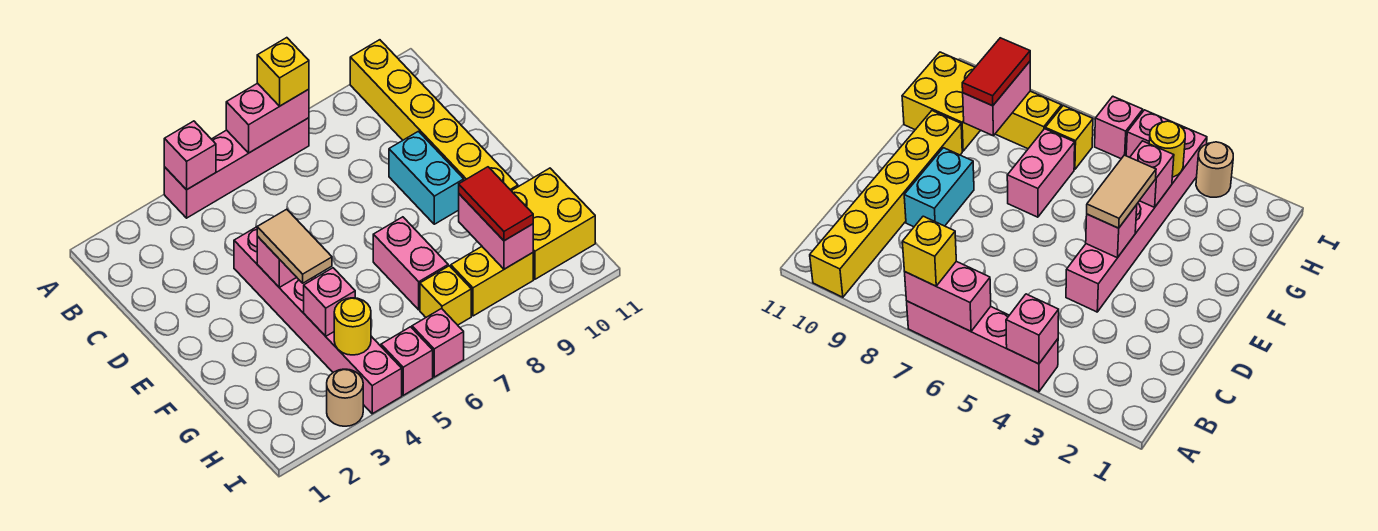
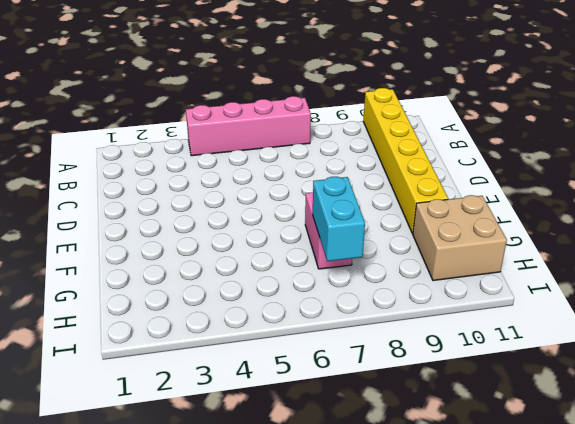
cyan brick G7:H7 level 2 -> cyan brick D9:E9 level 1
tan brick G10:H11 level 1 -> yellow brick G10:H11 level 1
none -> pink brick D4:I4 level 1
none -> yellow brick H7 level 1
none -> yellow brick H8:H9 level 1

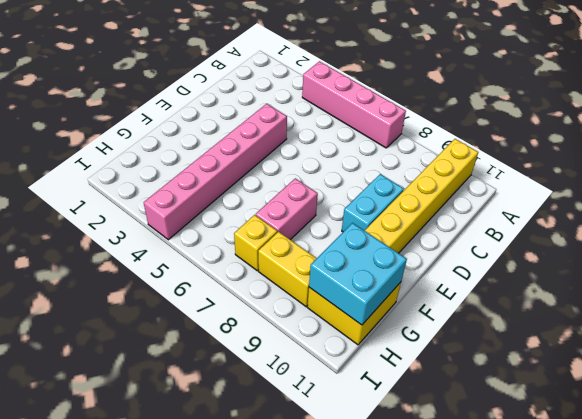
cyan brick G10:H11 level 2 -> none
none -> tan round brick I3 level 1
none -> pink brick I5 level 1
none -> pink brick I6 level 1

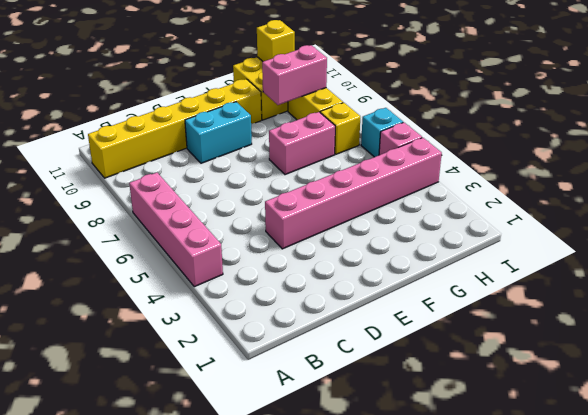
yellow brick H11 level 2 -> yellow brick A7 level 3
cyan brick I6 level 1 -> pink brick I6 level 1
none -> tan round brick I3 level 1
none -> pink brick A4 level 2
none -> pink brick A6:A7 level 2

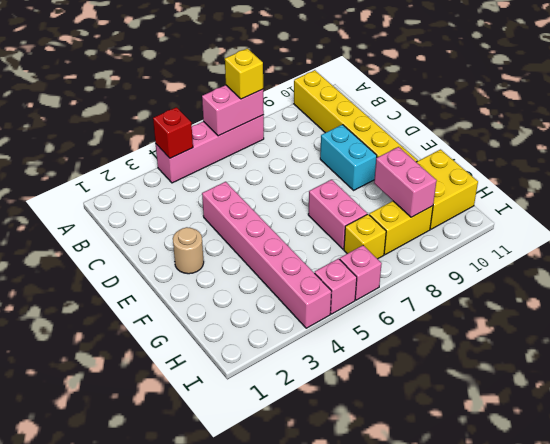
red brick A4 level 2 -> pink brick A4 level 2
tan round brick E2 level 1 -> tan round brick I3 level 1
none -> pink brick E4 level 2
none -> pink brick G4 level 2
none -> yellow round brick H4 level 2

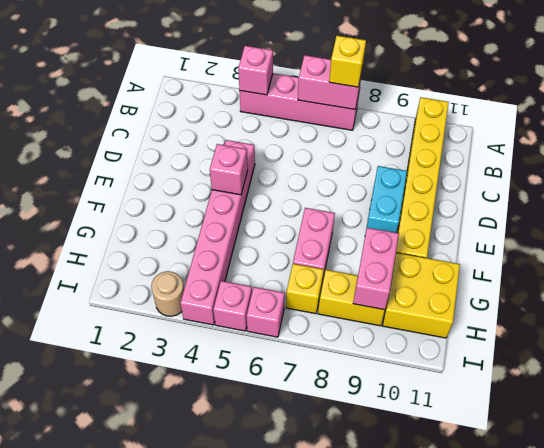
none -> pink brick G4 level 2
none -> yellow round brick H4 level 2
none -> tan tile E4:F4 level 3

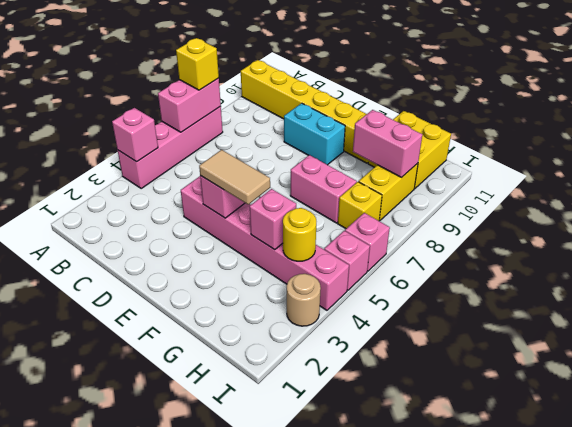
none -> red tile G9:H9 level 3

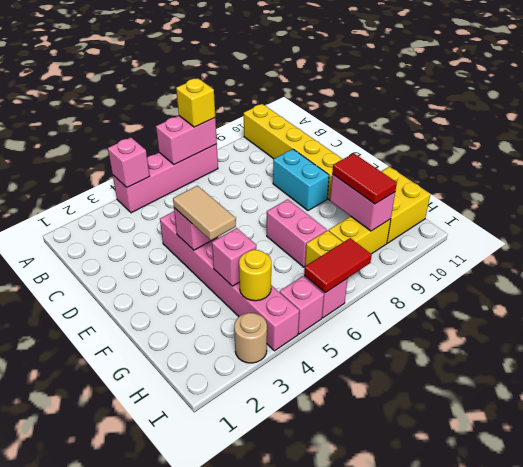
red tile I6:I7 level 2 -> none

